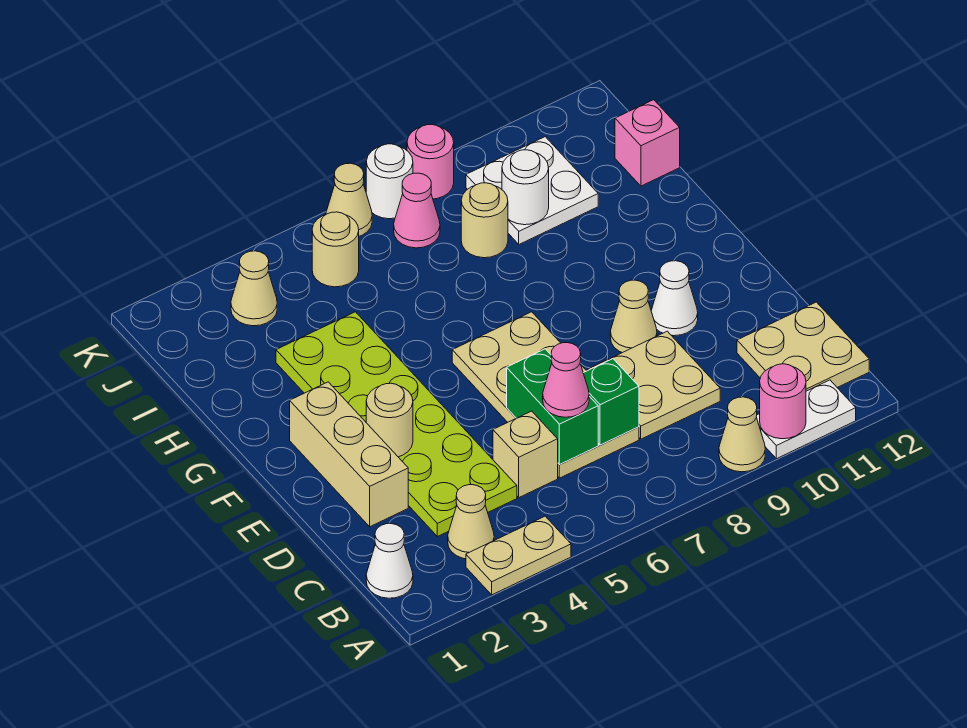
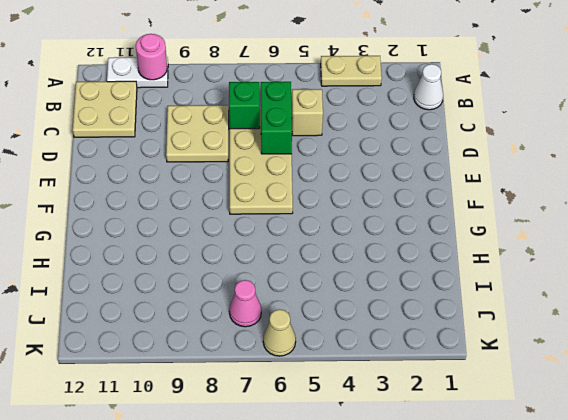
none -> tan cone A9 level 1
none -> tan cone B3 level 1
none -> lime plate C3:H4 level 1

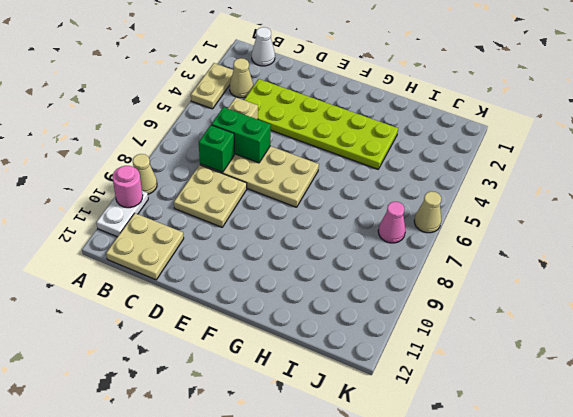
none -> tan brick D2:F2 level 1
none -> tan cone E9 level 1
none -> white cone E10 level 1

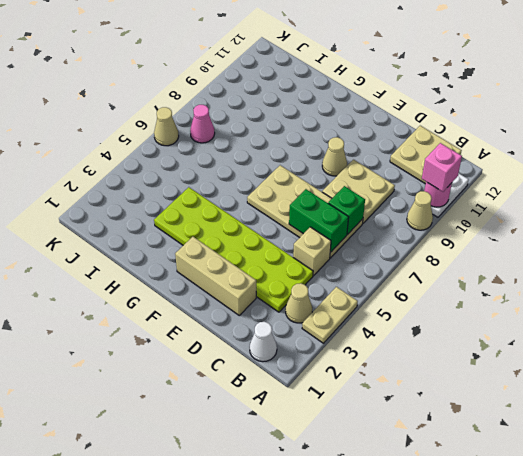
pink brick A10 level 3 -> pink brick I12 level 1
none -> white cone E10 level 1
none -> tan round brick I8 level 1
none -> white plate I9:J10 level 1

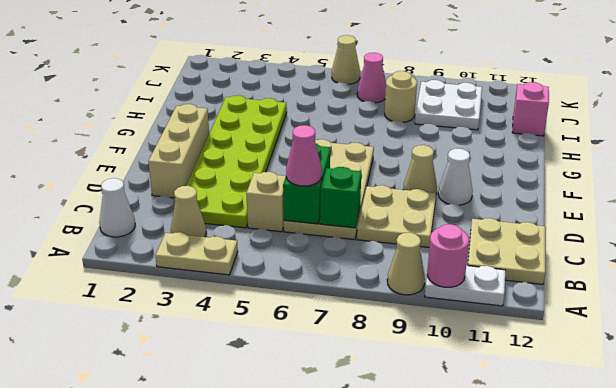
none -> tan cone J3 level 1
none -> tan round brick J5 level 1
none -> white round brick K7 level 1

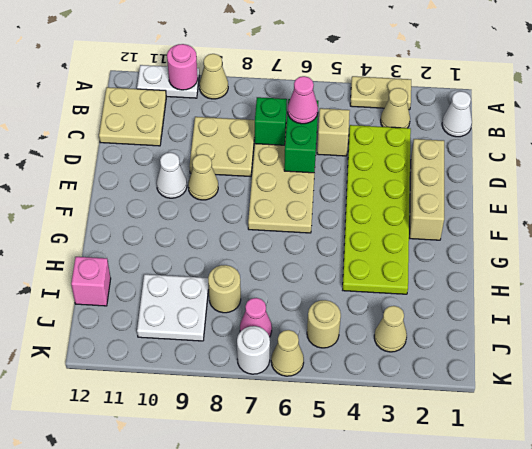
none -> pink round brick K8 level 1
none -> tan round brick E3 level 2
none -> white round brick I9 level 2

